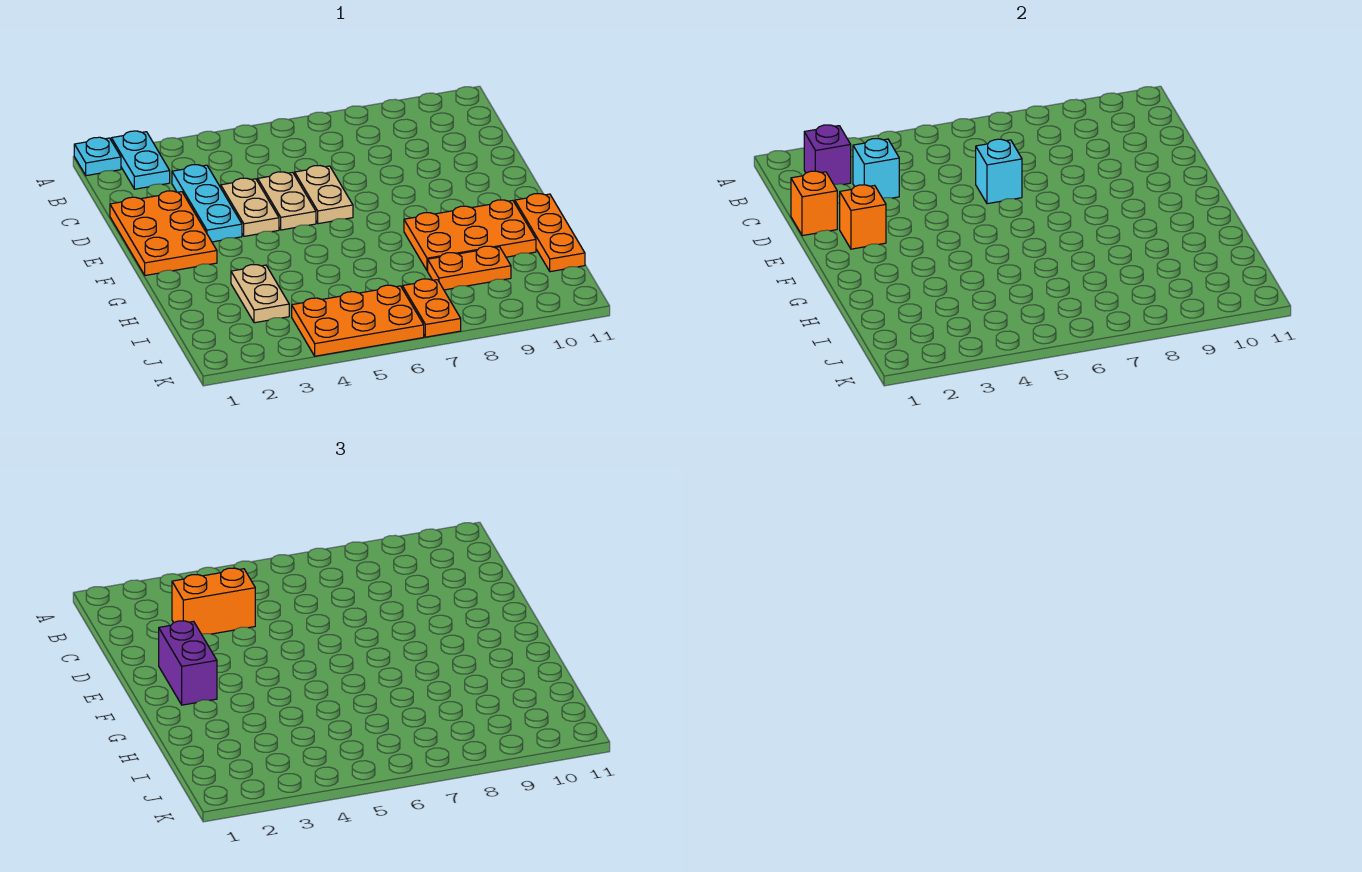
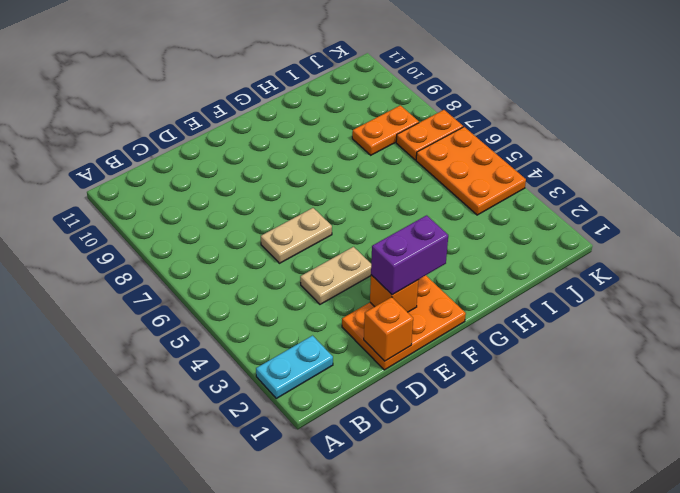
orange plate I8:J8 level 1 -> orange plate I8:I9 level 1
none -> cyan plate A1 level 1
none -> cyan plate C3:E3 level 1
none -> tan plate D5:E5 level 1

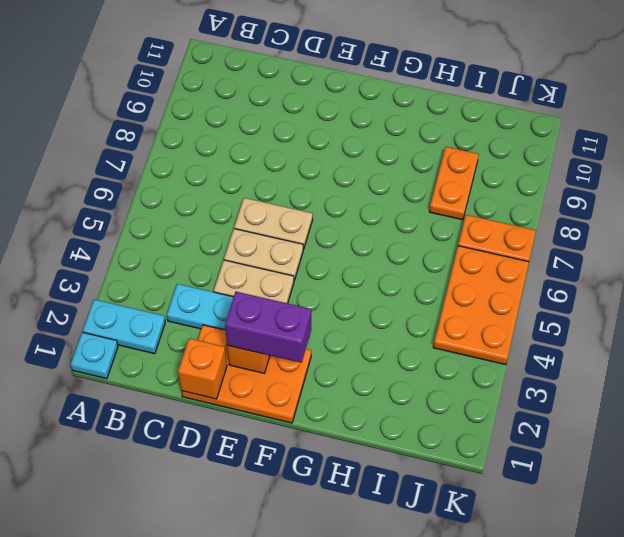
none -> orange plate G8:H10 level 1
none -> orange plate G11:I11 level 1
none -> tan plate H3:I3 level 1

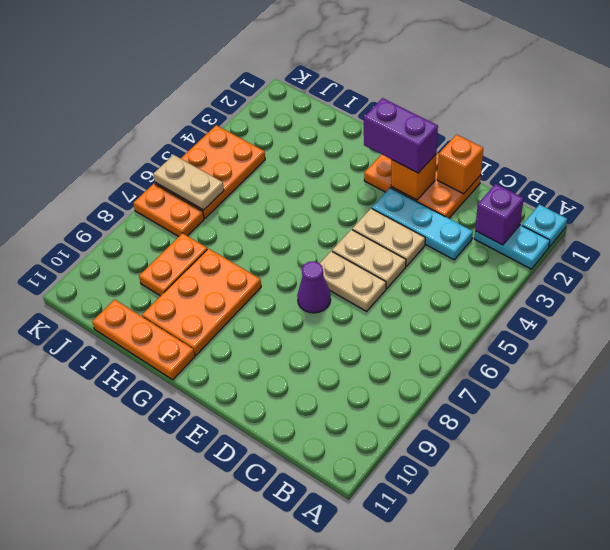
purple cone E7 level 1 -> none
tan plate J6:K6 level 2 -> tan plate H3:I3 level 1
none -> cyan brick C3 level 2
none -> cyan brick D6 level 2
none -> orange brick C3:C4 level 3

